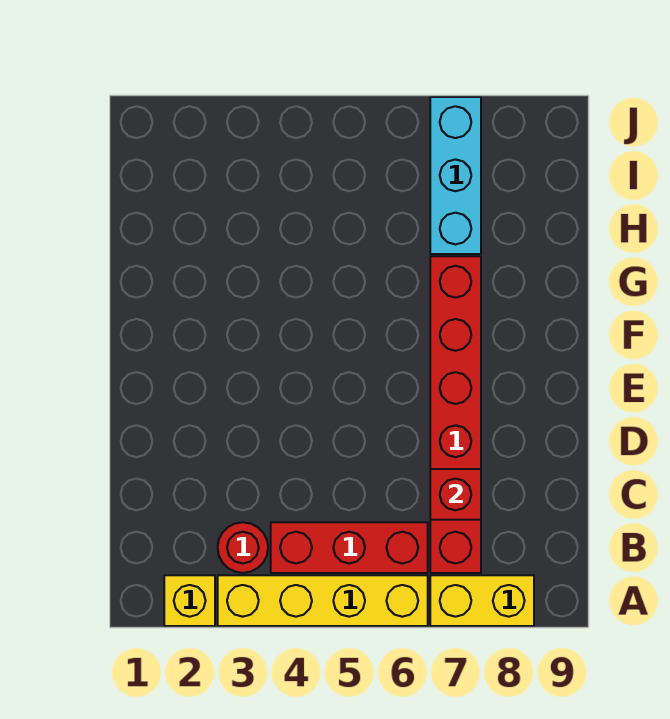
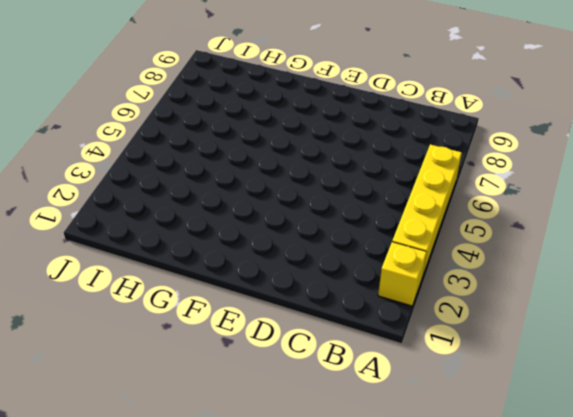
none -> yellow brick A7:A8 level 1
none -> red round brick B3 level 1

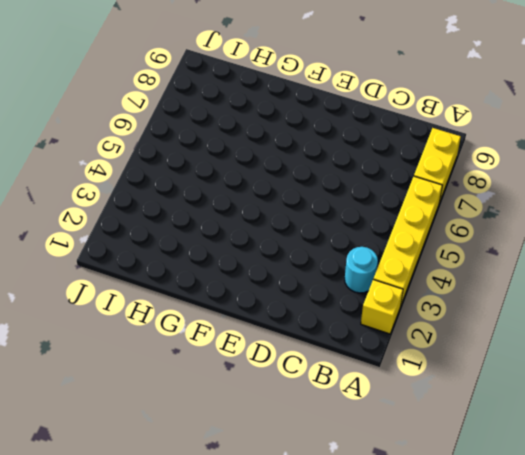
cyan round brick B3 level 1 -> red round brick B3 level 1
none -> red brick B4:B6 level 1
none -> red brick B7:G7 level 1

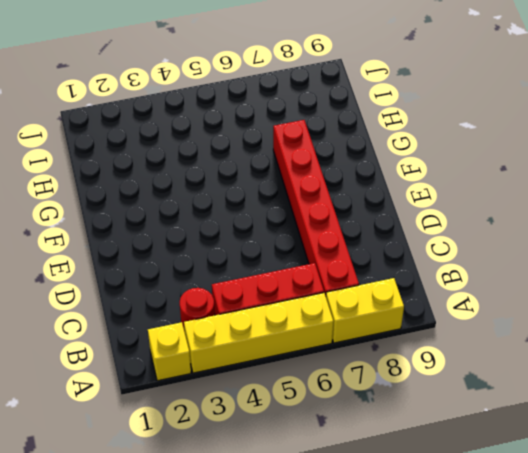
none -> cyan brick H7:J7 level 1
none -> red brick C7 level 2

